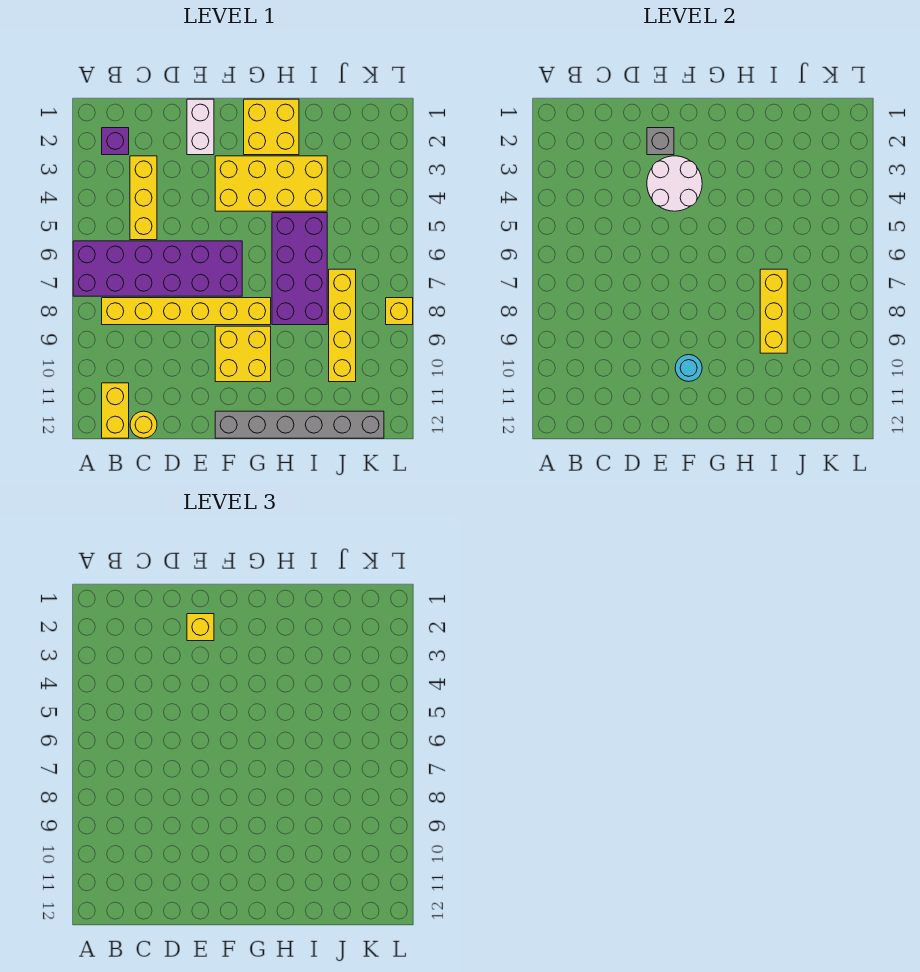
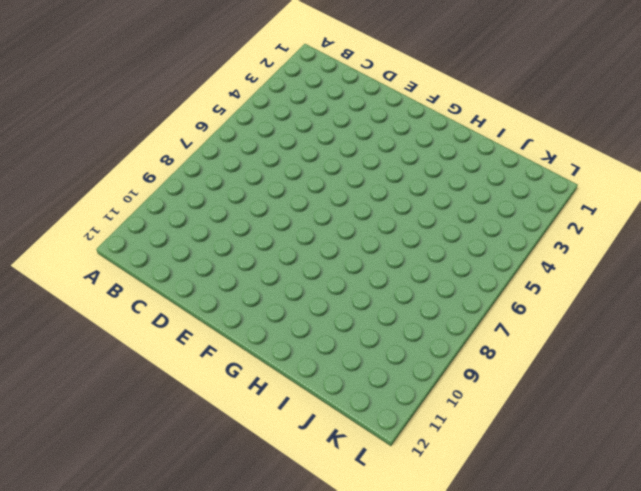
none -> purple brick A6:F7 level 1
none -> purple brick B2 level 1
none -> yellow brick B8:G8 level 1

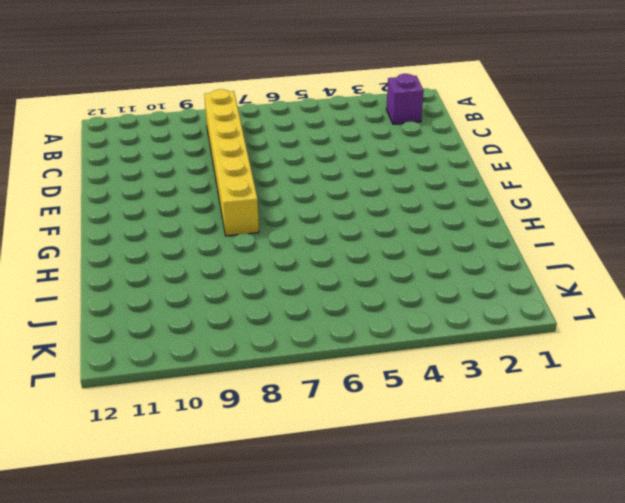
none -> purple brick A6:F7 level 1
none -> yellow brick B11:B12 level 1
none -> yellow brick C3:C5 level 1

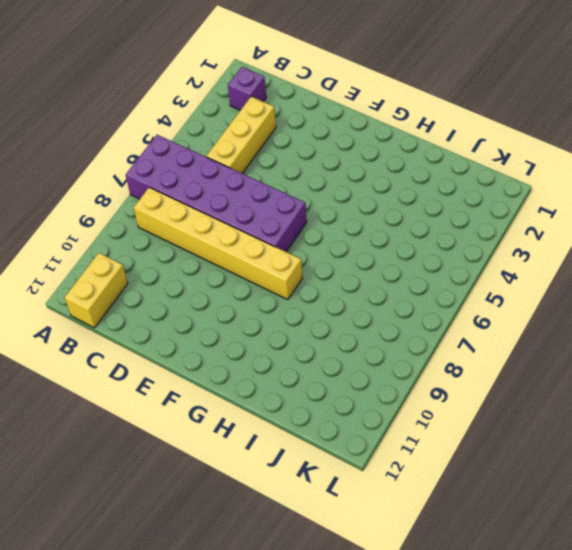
none -> yellow round brick C12 level 1
none -> white brick E1:E2 level 1
none -> yellow brick F3:I4 level 1

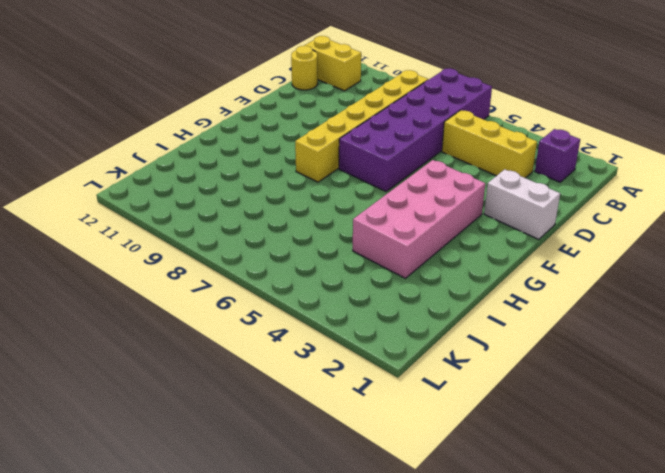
pink brick F3:I4 level 1 -> yellow brick F3:I4 level 1
none -> yellow brick F9:G10 level 1
none -> grey brick F12:K12 level 1
none -> yellow brick G1:H2 level 1

